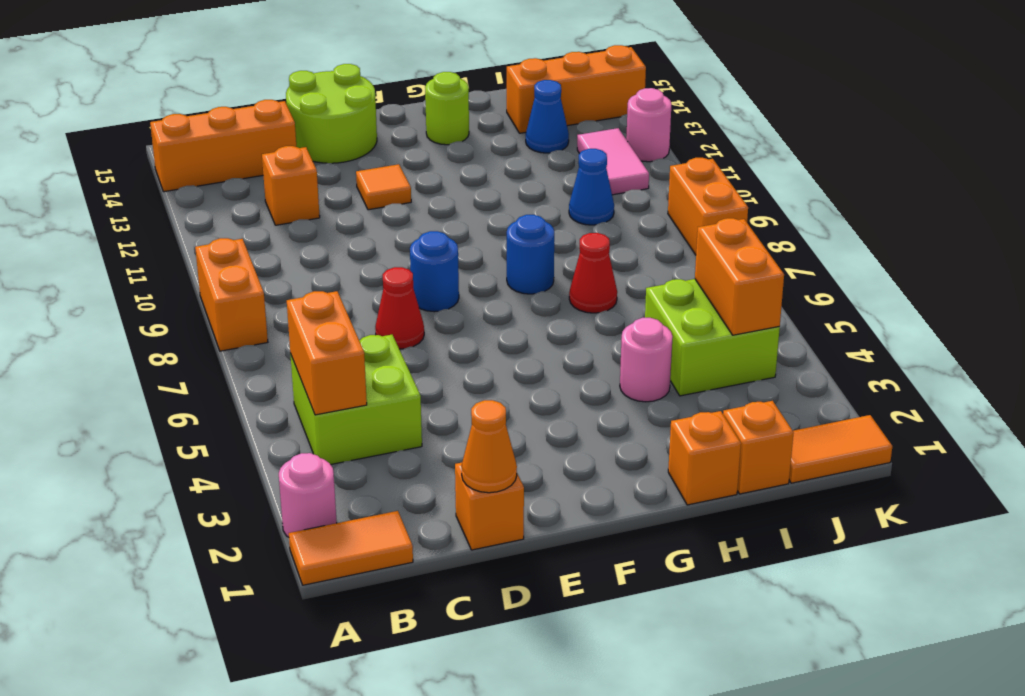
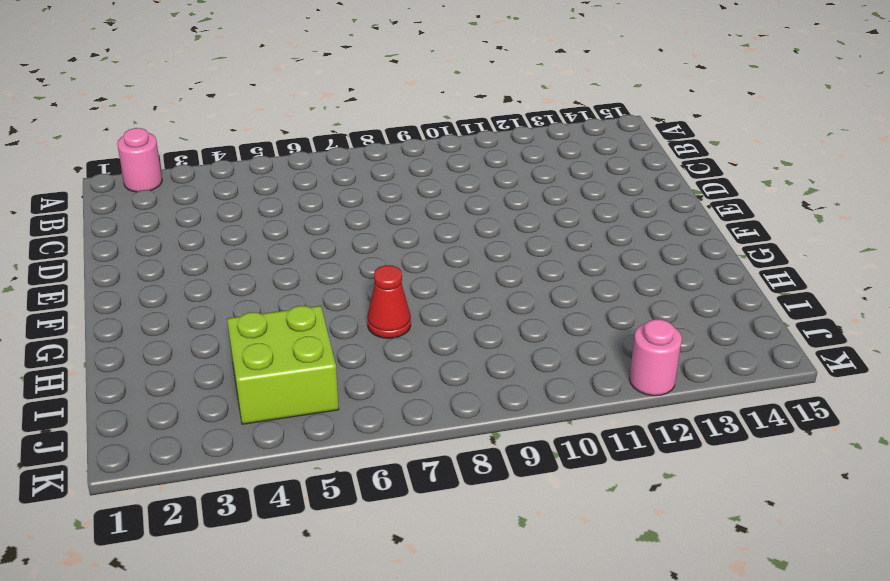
none -> orange tile A1:B1 level 1
none -> orange brick A8:A9 level 1
none -> orange brick A14:C14 level 1

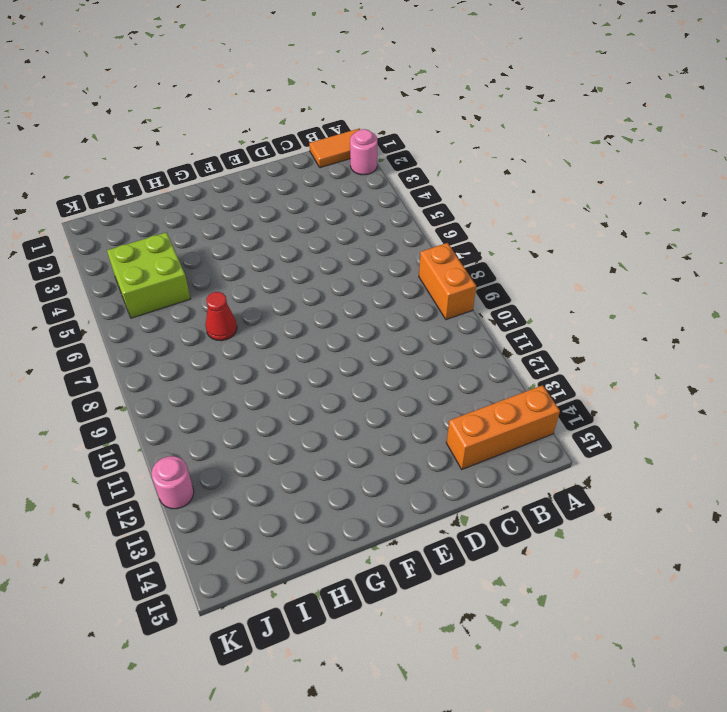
none -> lime brick B4:C5 level 1
none -> orange brick C12 level 1
none -> orange brick D1 level 1

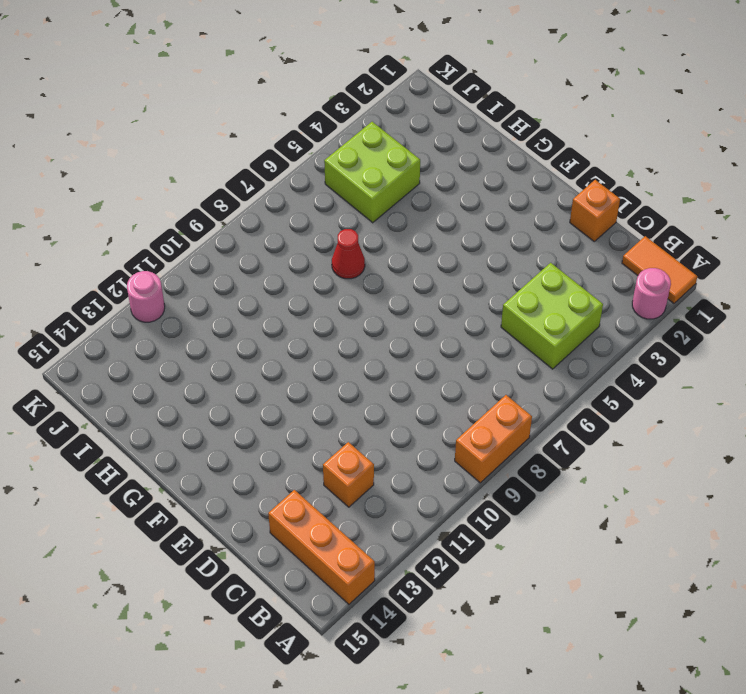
none -> red cone D7 level 1
none -> lime round brick D14:E15 level 1
none -> blue round brick E8 level 1

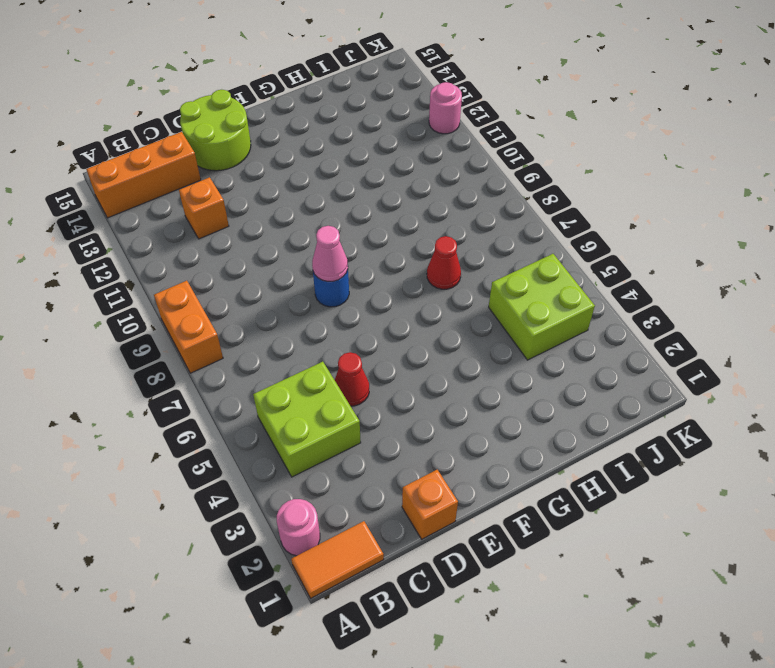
red cone D5 level 1 -> red cone D7 level 1
pink cone E8 level 2 -> none
none -> orange tile E12 level 1
none -> blue round brick G8 level 1
none -> lime round brick G14 level 1

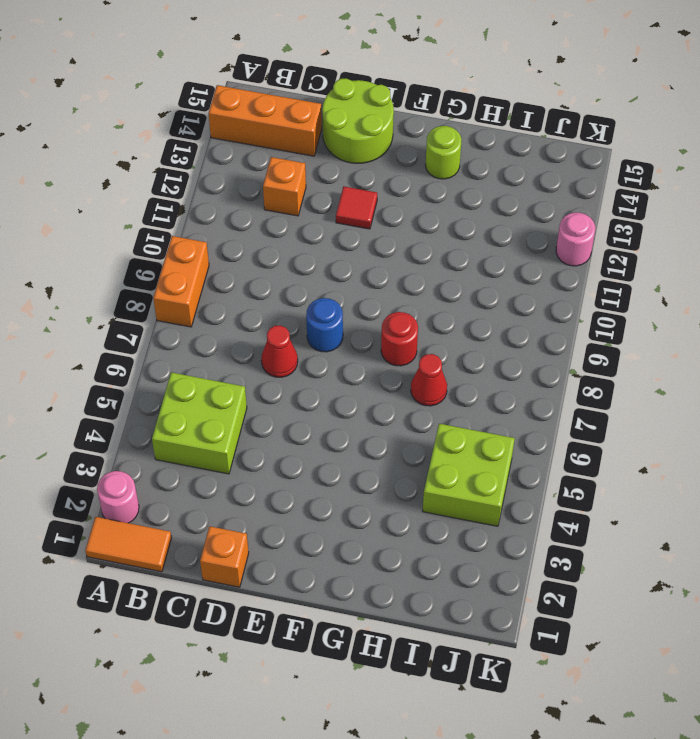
red tile E12 level 1 -> orange tile E12 level 1
red round brick G8 level 1 -> blue round brick G8 level 1
none -> orange brick H1 level 1
none -> pink round brick H4 level 1
none -> orange brick I1 level 1

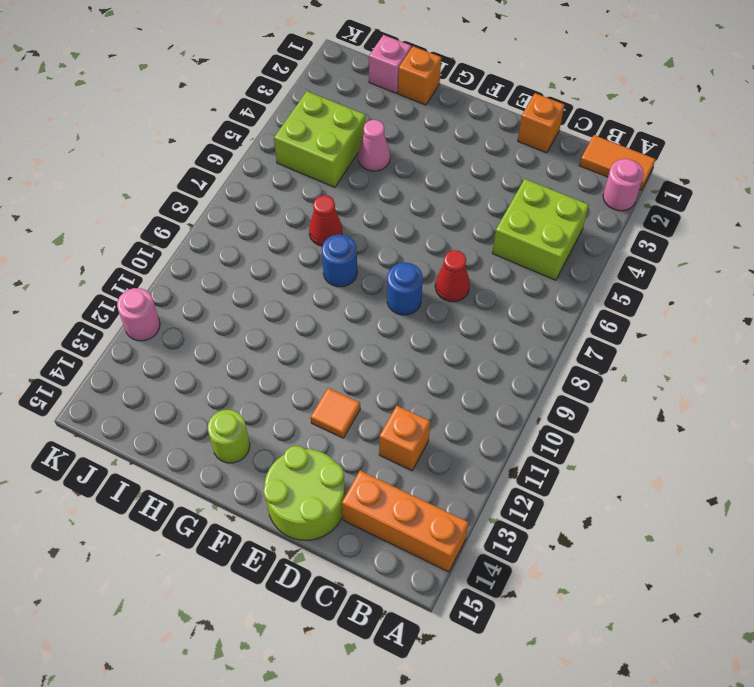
pink cone H4 level 1 -> pink round brick H4 level 1
pink brick I1 level 1 -> orange brick I1 level 1
none -> orange brick A8:A9 level 1
none -> blue cone I10 level 1
none -> blue cone I13 level 1

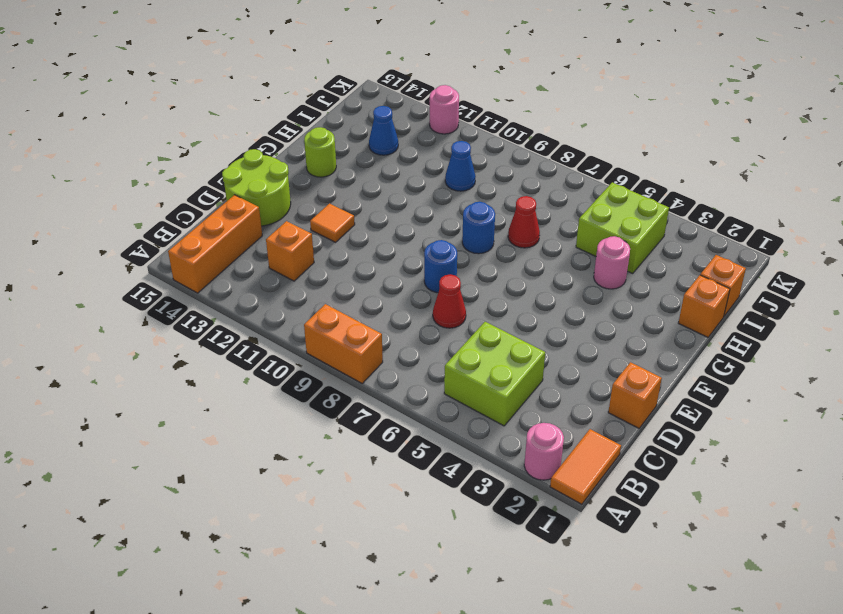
none -> orange brick I14:K14 level 1
none -> orange tile J1:K1 level 1
none -> pink tile J11:J12 level 1

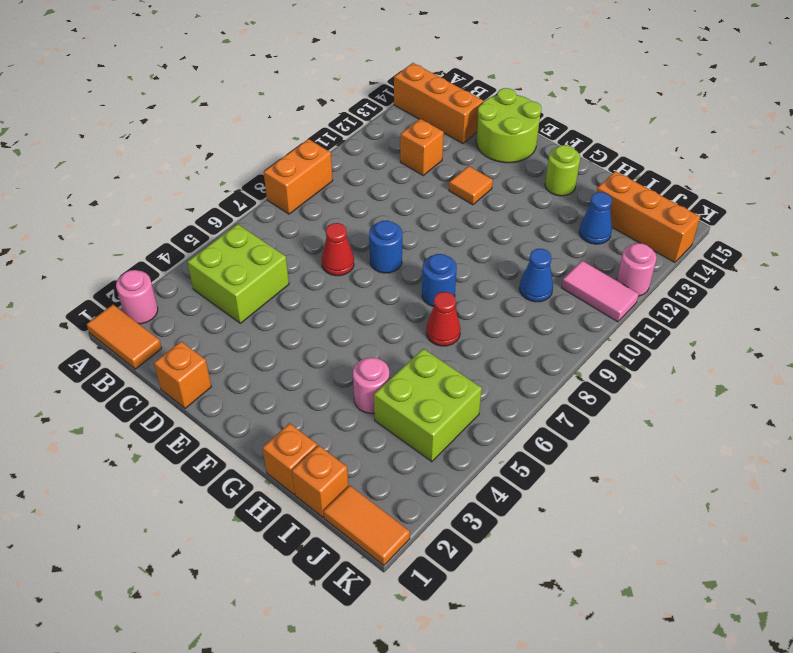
pink tile J11:K11 level 1 -> pink tile J11:J12 level 1
none -> orange brick K8:K9 level 1
none -> orange brick B4:B5 level 2
none -> orange cone D1 level 2

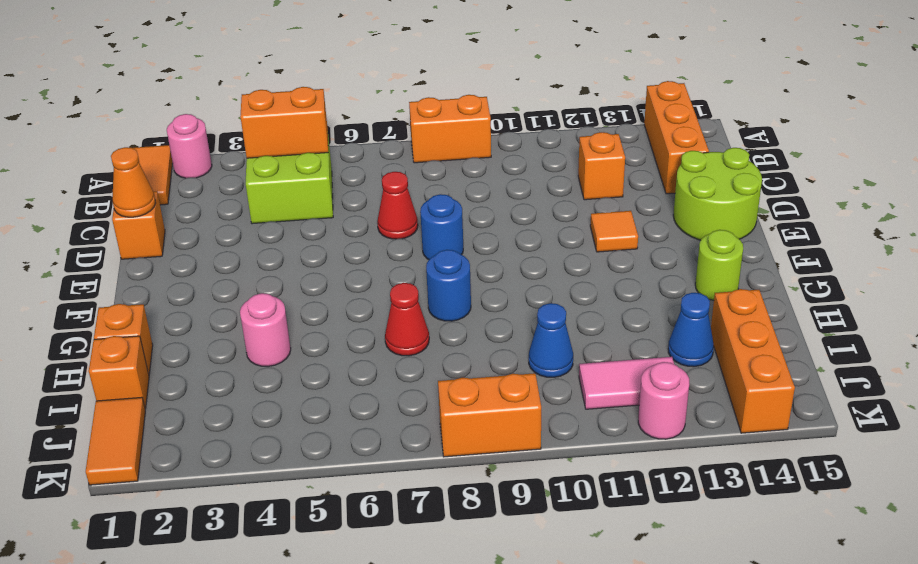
none -> lime brick I4:J5 level 1
none -> orange brick J4:J5 level 2

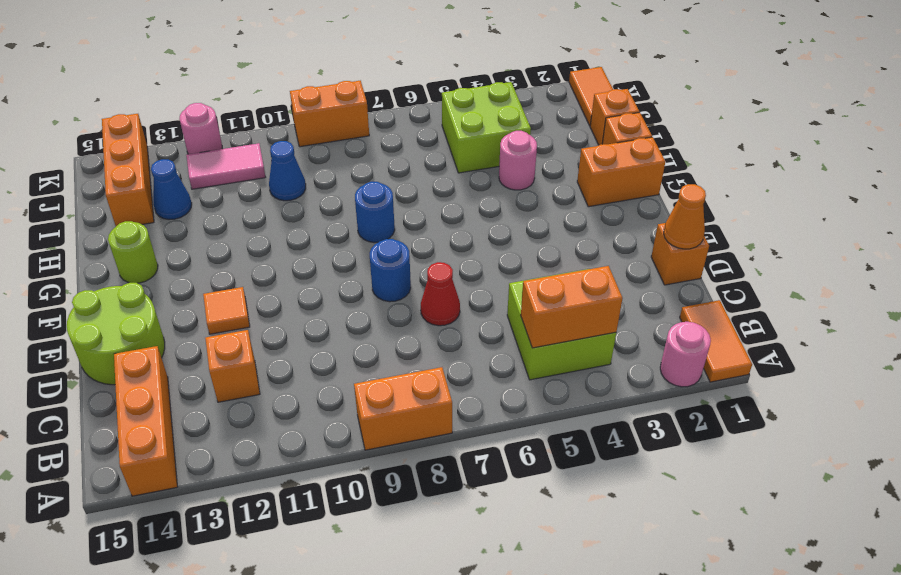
orange brick G1:G2 level 1 -> orange brick J4:J5 level 2
none -> red cone H7 level 1

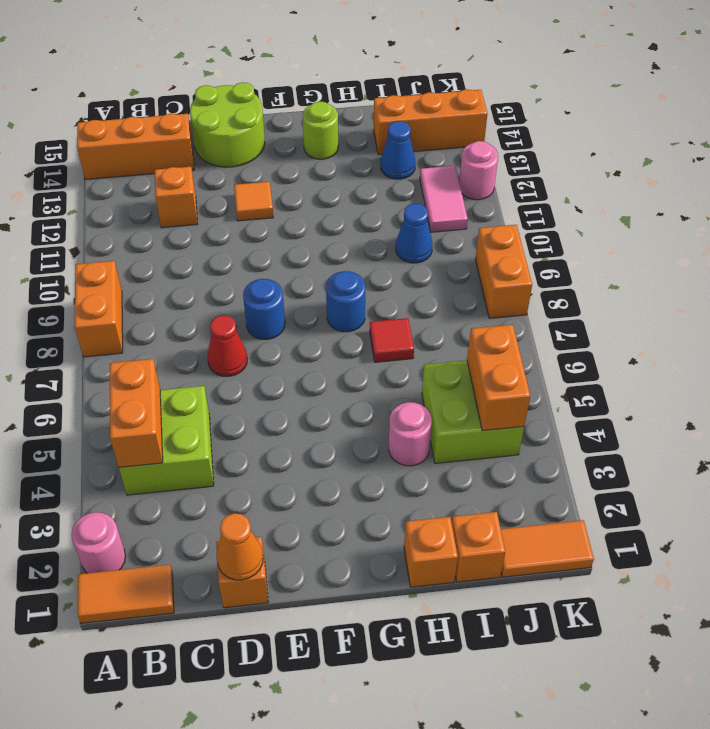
red tile H7 level 1 -> red cone H7 level 1

